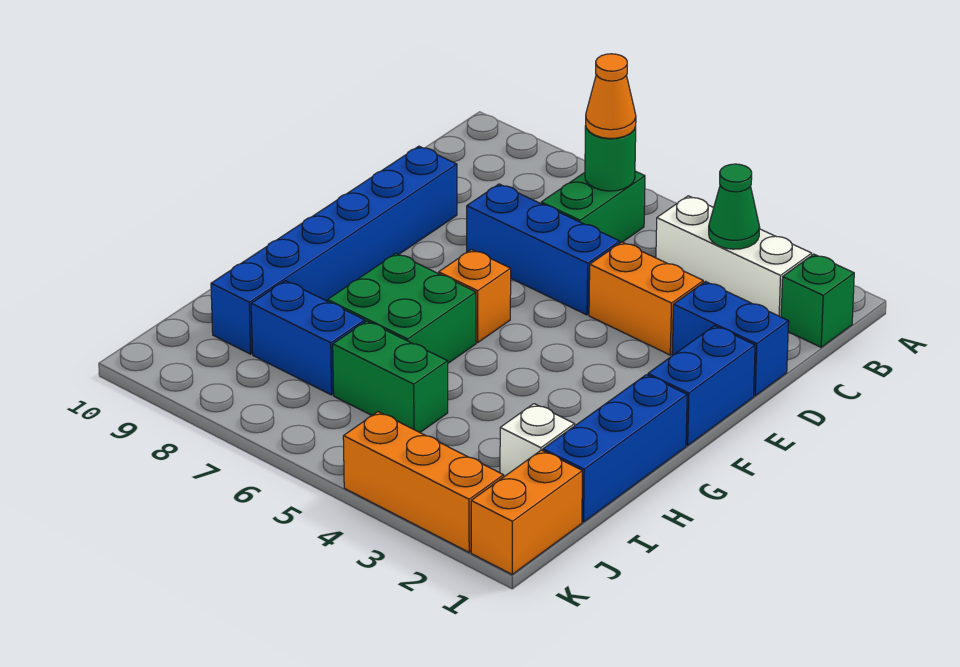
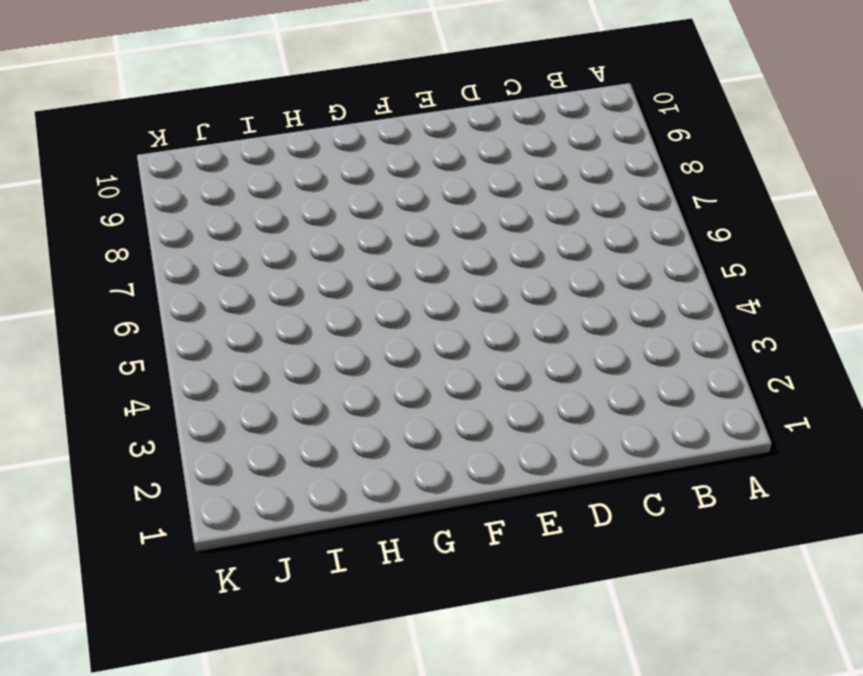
none -> green brick B1 level 1
none -> white brick B2:B4 level 1
none -> green brick B6:C6 level 1

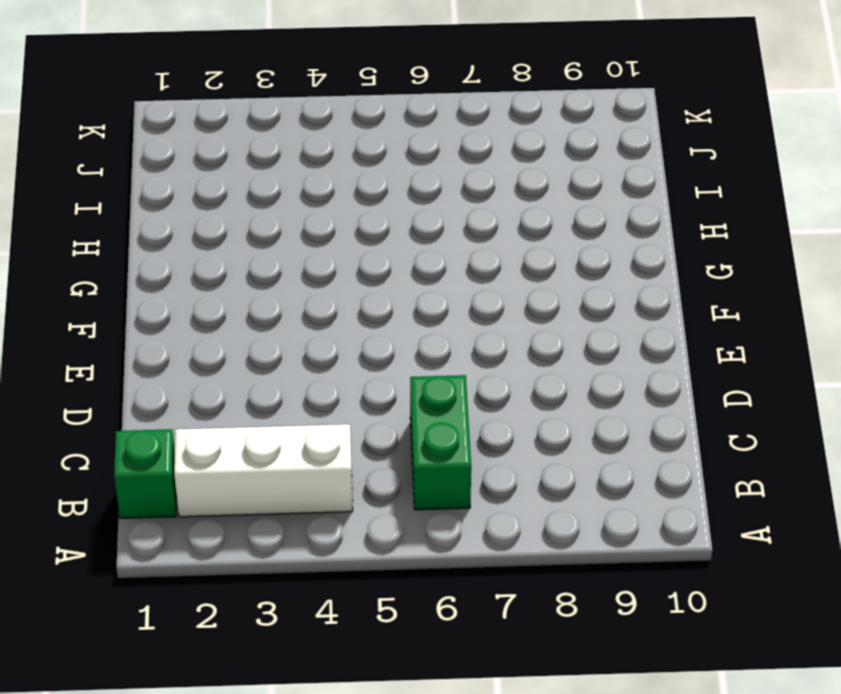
none -> blue brick D1:D2 level 1
none -> orange brick D3:D4 level 1
none -> blue brick D5:D7 level 1

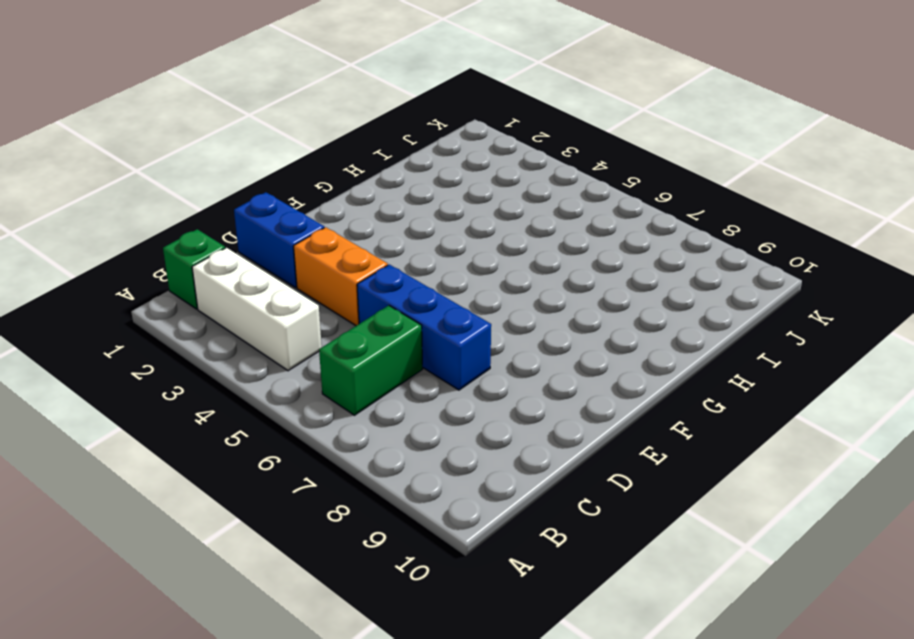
none -> blue brick D9:I9 level 1
none -> blue brick E1:F1 level 1
none -> orange brick F6 level 1

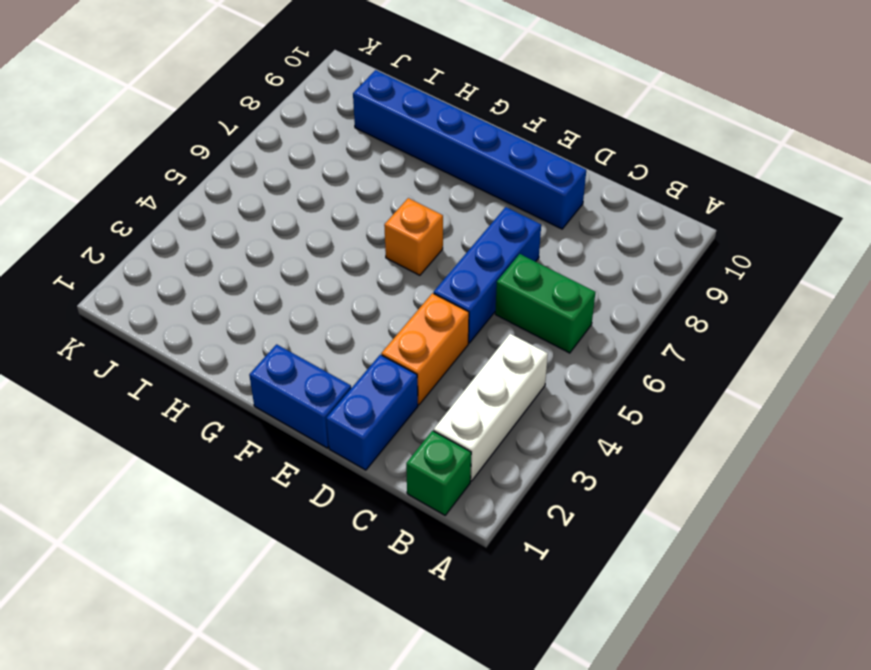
none -> blue brick G1:I1 level 1
none -> green brick G6:H7 level 1
none -> white brick I2 level 1

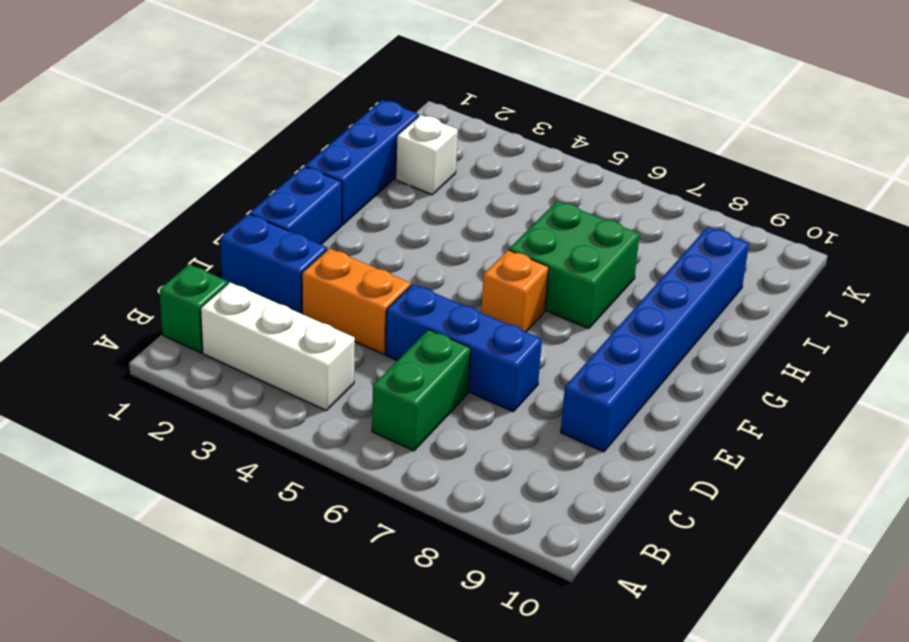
none -> green brick I5:I6 level 1
none -> blue brick I7:I8 level 1
none -> orange brick J1:K1 level 1

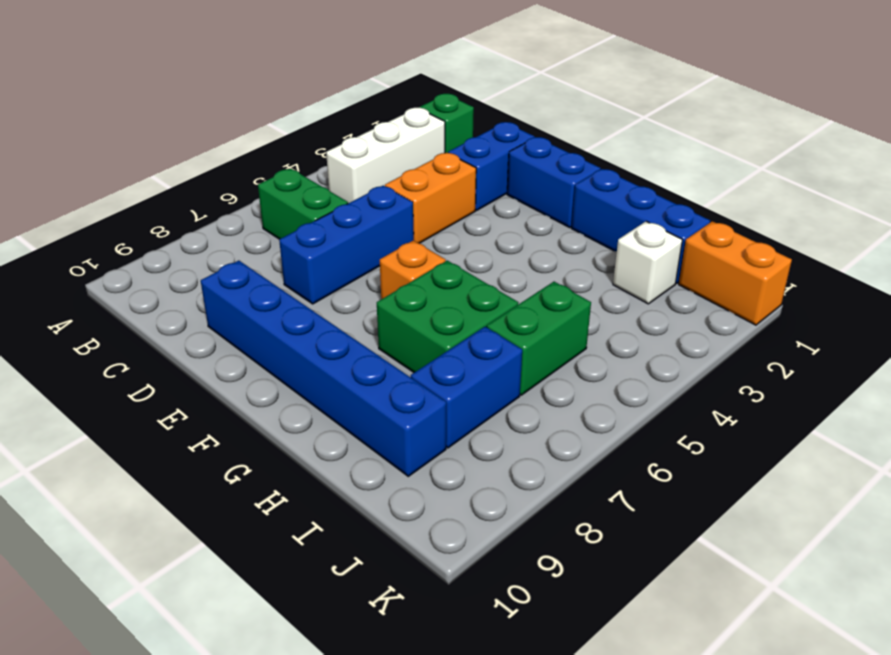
none -> orange brick K2:K4 level 1
none -> green cone B3 level 2
none -> green round brick B6 level 2

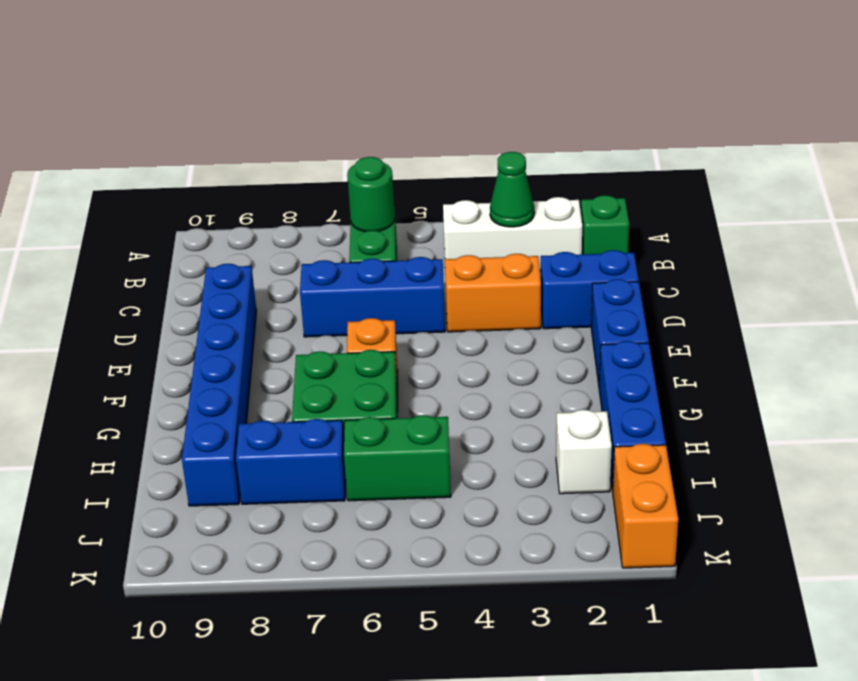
none -> orange brick K2:K4 level 1
none -> orange cone B6 level 3

